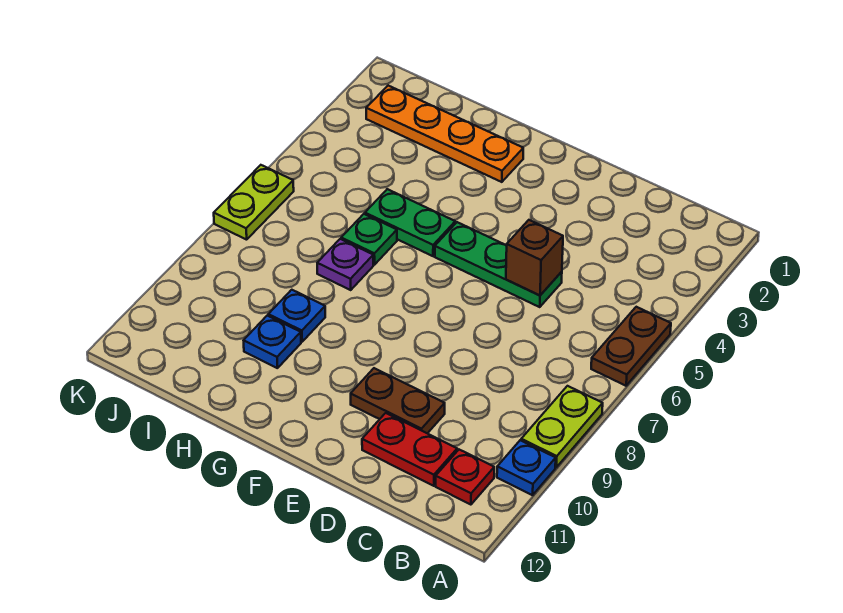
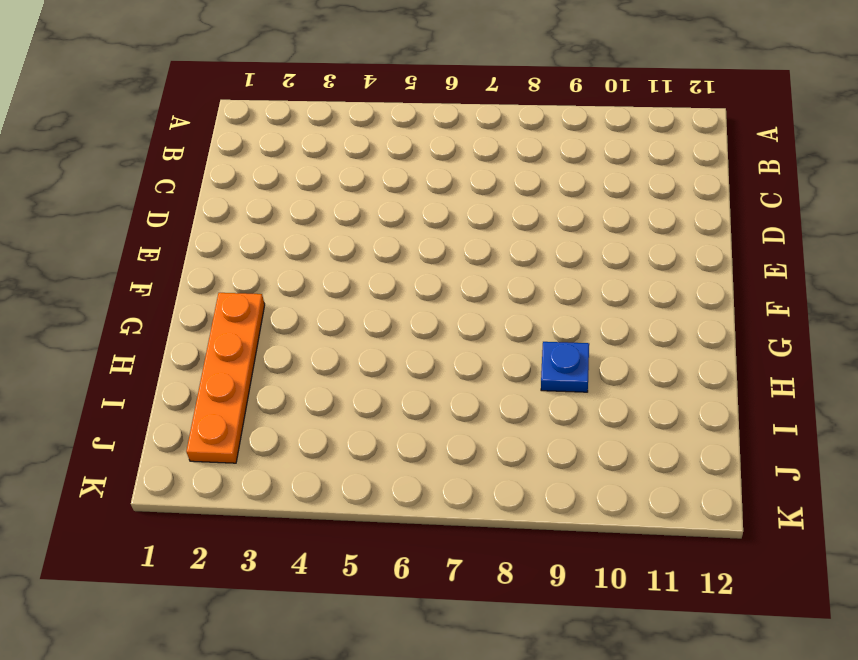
none -> brown plate A5:A6 level 1
none -> lime plate A8:A9 level 1
none -> blue plate A10 level 1

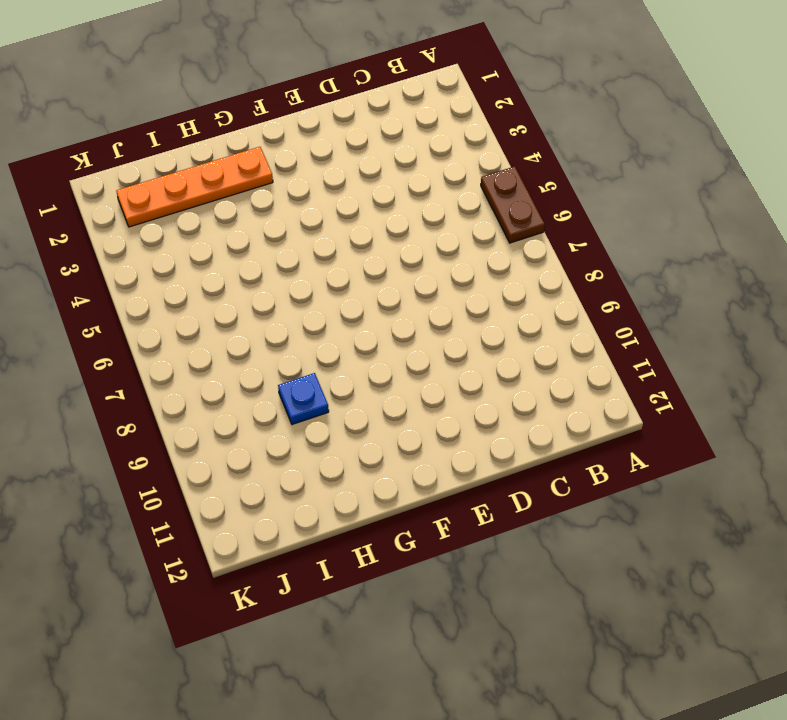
none -> lime plate A8:A9 level 1
none -> blue plate A10 level 1
none -> red plate B11 level 1

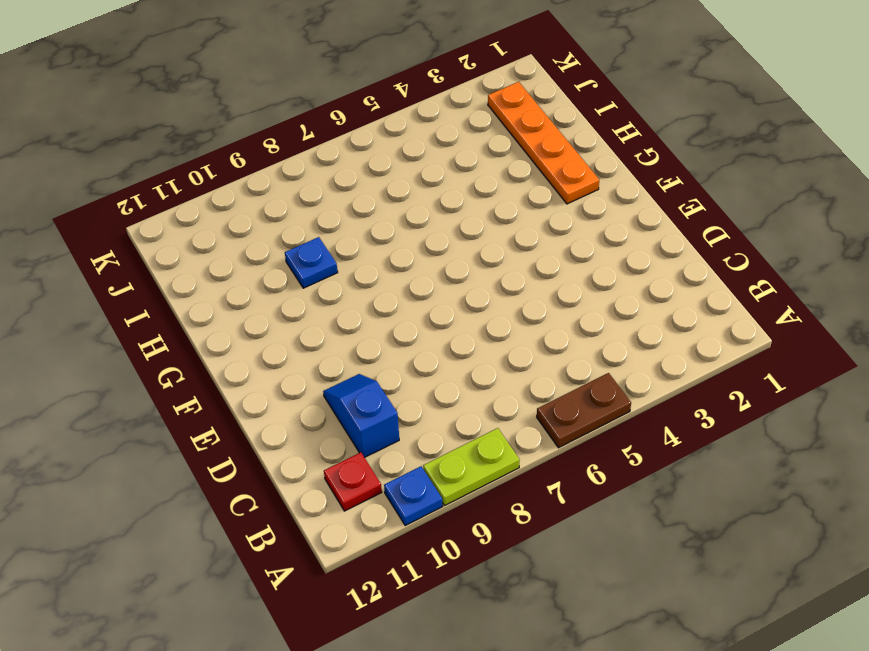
blue slope C10:D10 level 1 top C -> brown plate D10:E10 level 1
none -> red plate C11:D11 level 1
none -> green plate D5:F5 level 1
none -> green plate G5:H5 level 1

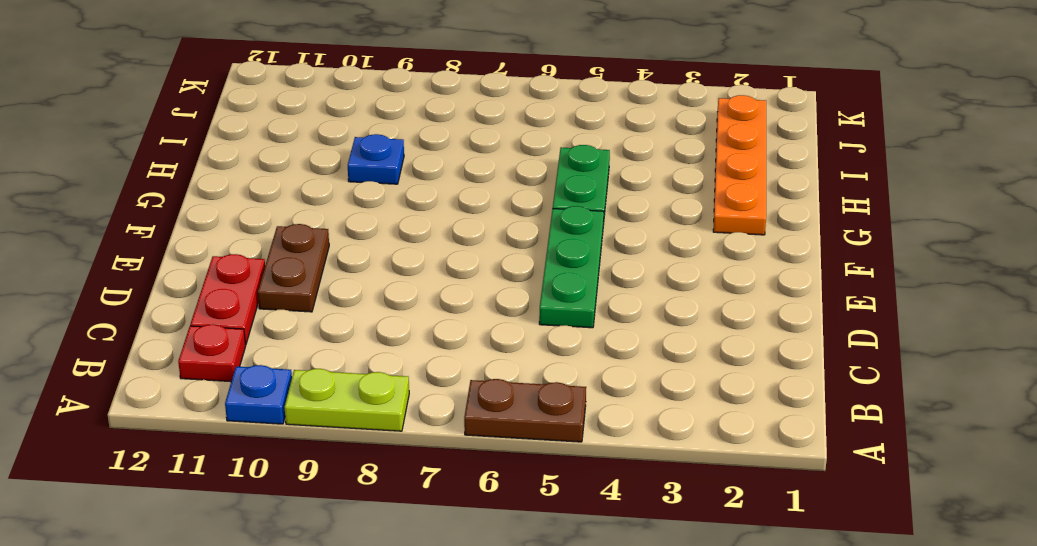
none -> green plate H6 level 1
none -> purple plate H7 level 1
none -> blue plate H10 level 1

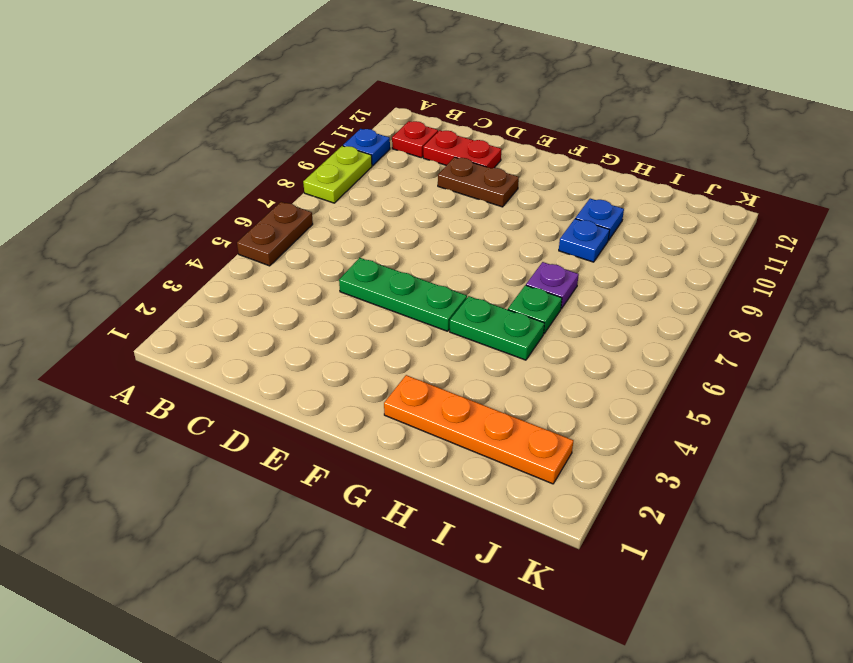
none -> lime plate K6:K7 level 1
none -> brown brick D5 level 2

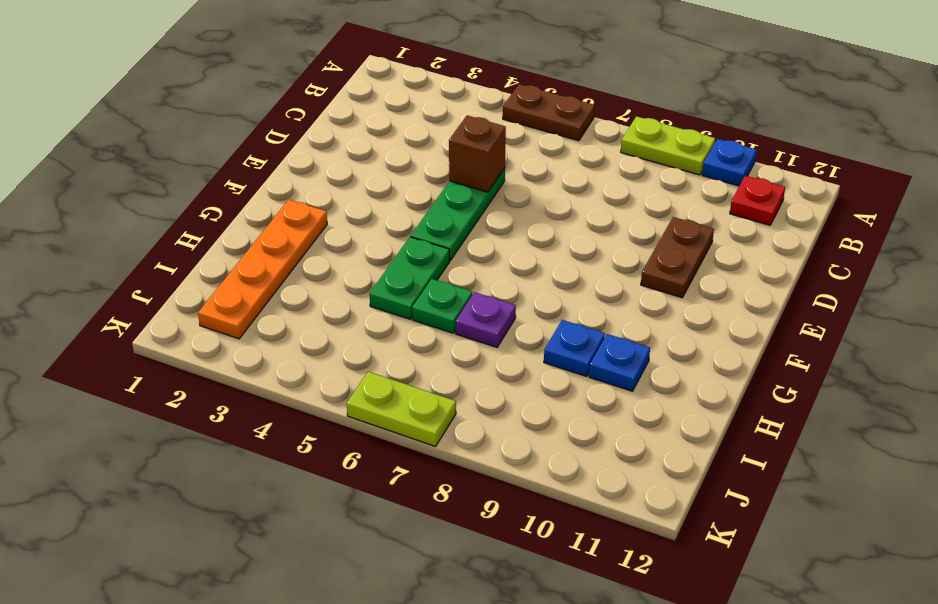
none -> red plate C11:D11 level 1

